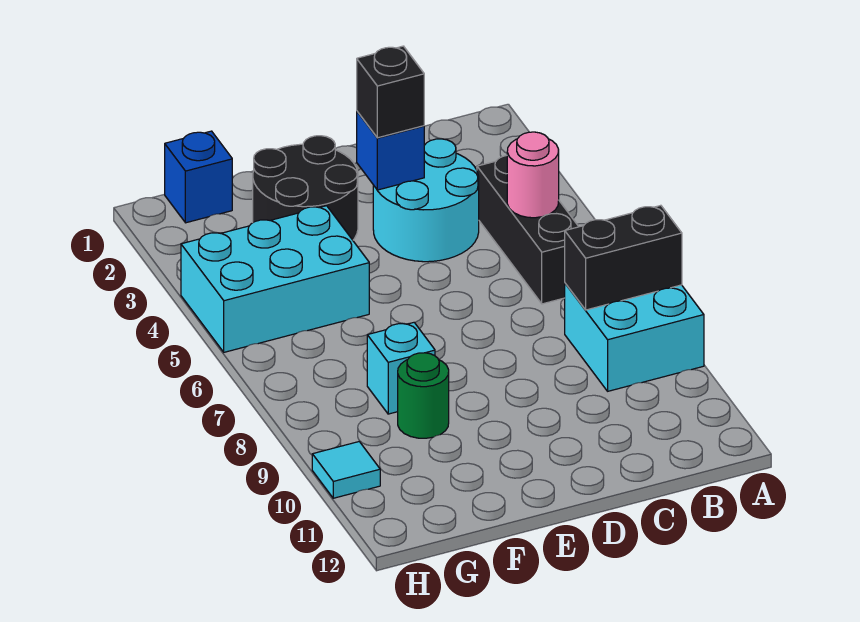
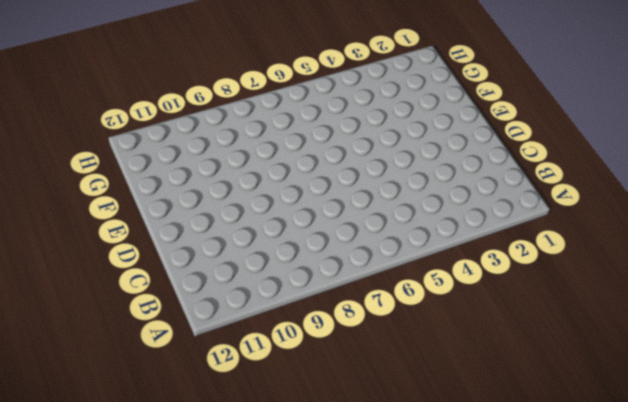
none -> cyan brick A8:B9 level 1
none -> black brick B4:B6 level 1
none -> cyan round brick C3:D4 level 1

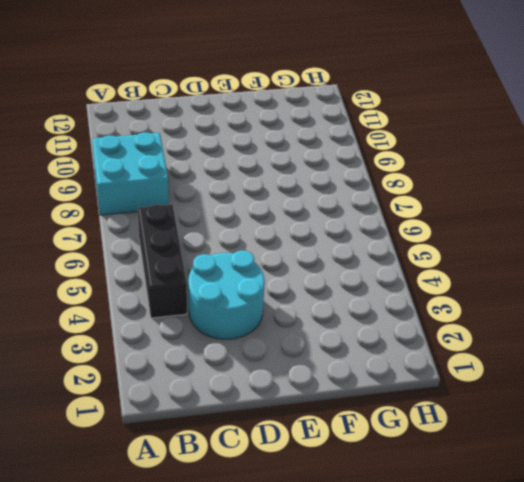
none -> black round brick E2:F3 level 1
none -> cyan brick F4:H5 level 1
none -> cyan brick F8 level 1

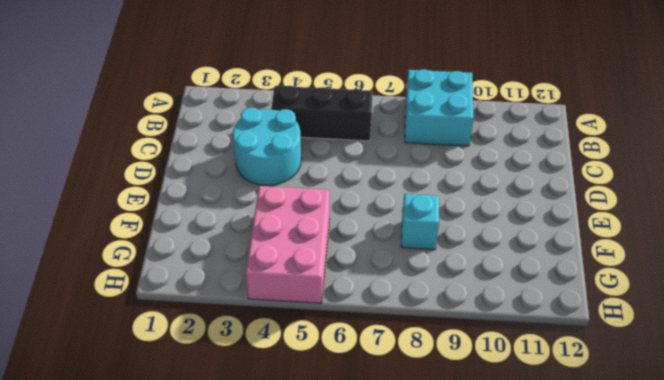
pink brick F4:H5 level 1 -> cyan brick F4:H5 level 1
none -> black round brick E2:F3 level 1
none -> green round brick F9 level 1
none -> blue brick G1 level 1

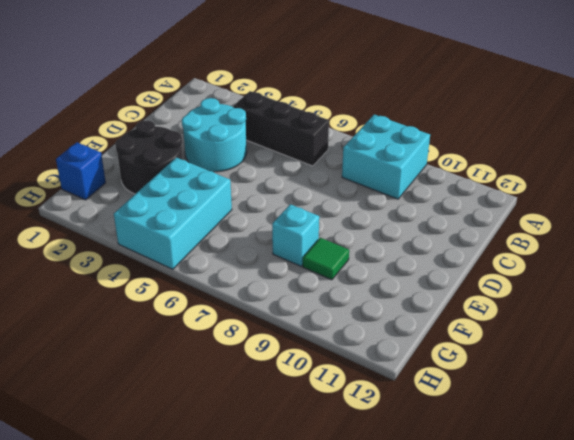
green tile F9 level 1 -> green round brick F9 level 1
none -> cyan tile H10 level 1
none -> black brick A8:B8 level 2
none -> pink round brick B5 level 2

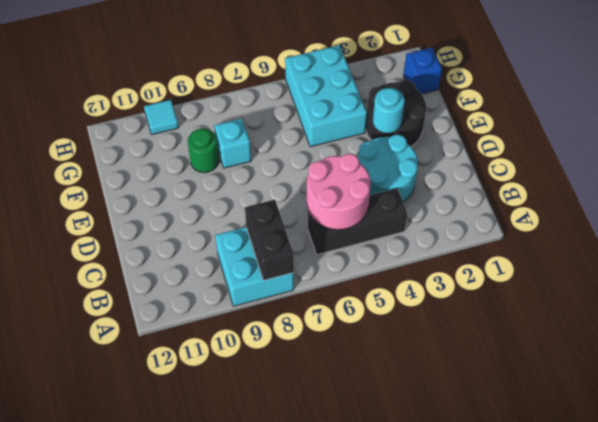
pink round brick B5:C6 level 2 -> pink round brick B5 level 2
cyan round brick E3 level 2 -> none
none -> blue brick D3 level 2
none -> black brick D3 level 3

